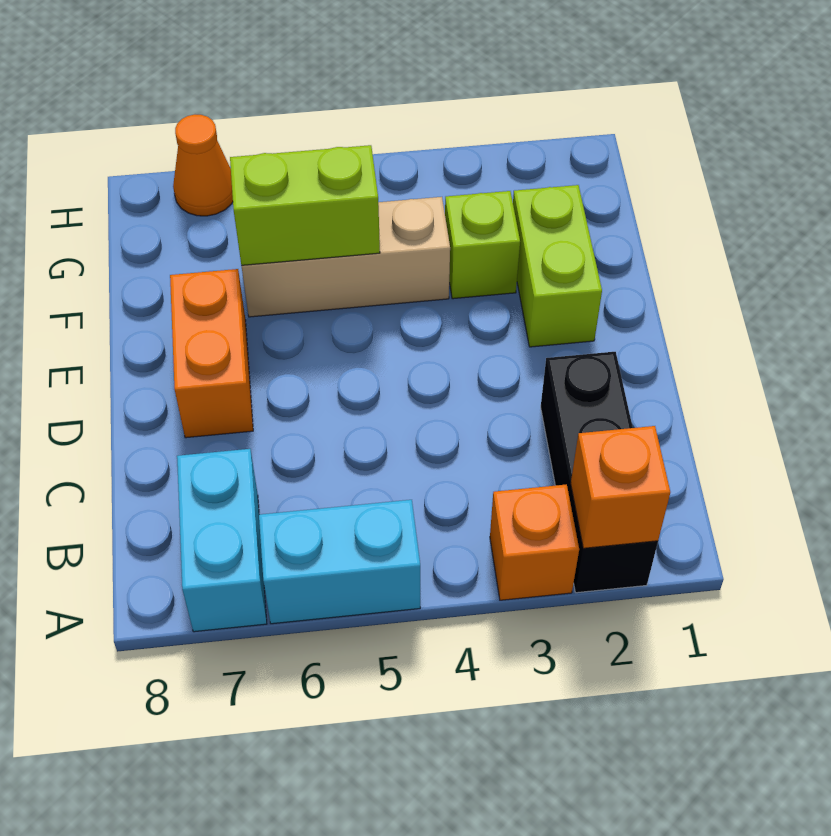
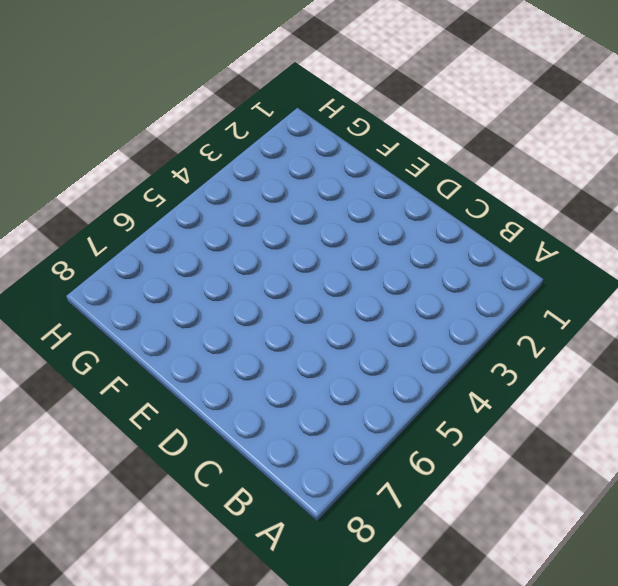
none -> black brick A2:C2 level 1
none -> orange brick A3 level 1

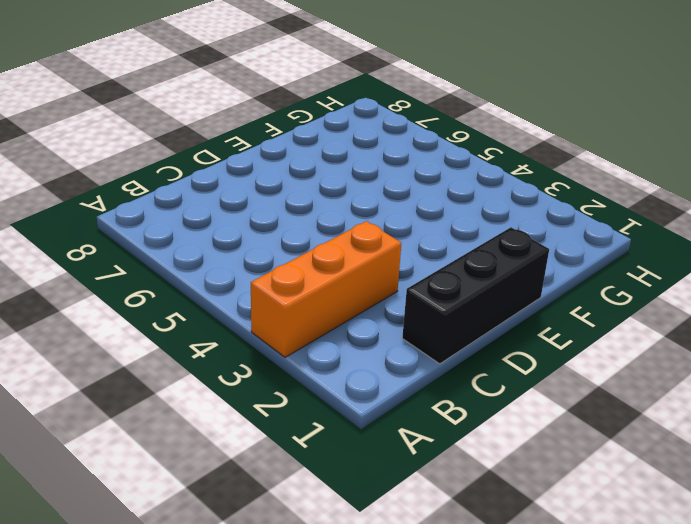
orange brick A3:C3 level 1 -> orange brick A3 level 1
black brick C1:E1 level 1 -> black brick A2:C2 level 1
none -> cyan brick A5:A6 level 1
none -> cyan brick A7:B7 level 1

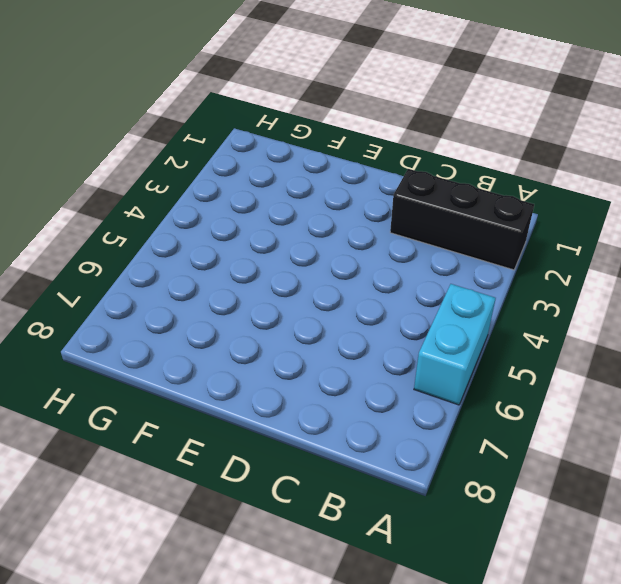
none -> orange brick A3 level 1
none -> cyan brick A7:B7 level 1

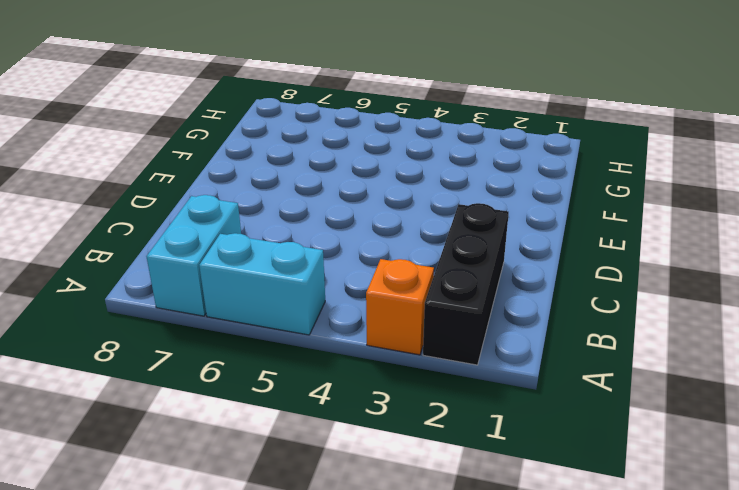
none -> orange brick D7:E7 level 1
none -> lime brick E2:F2 level 1

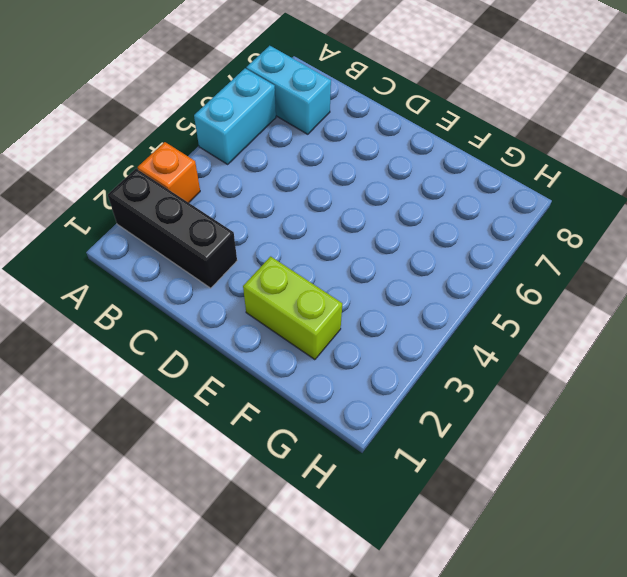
none -> orange brick D7:E7 level 1
none -> lime brick F3 level 1

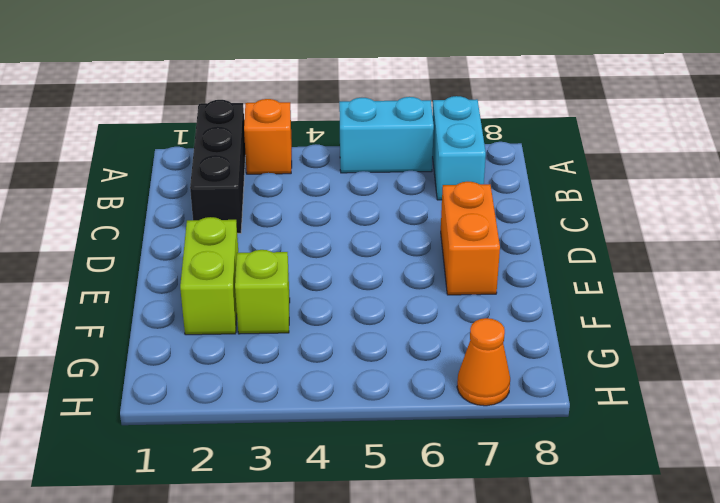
none -> tan brick F4:F6 level 1
none -> orange brick A2 level 2

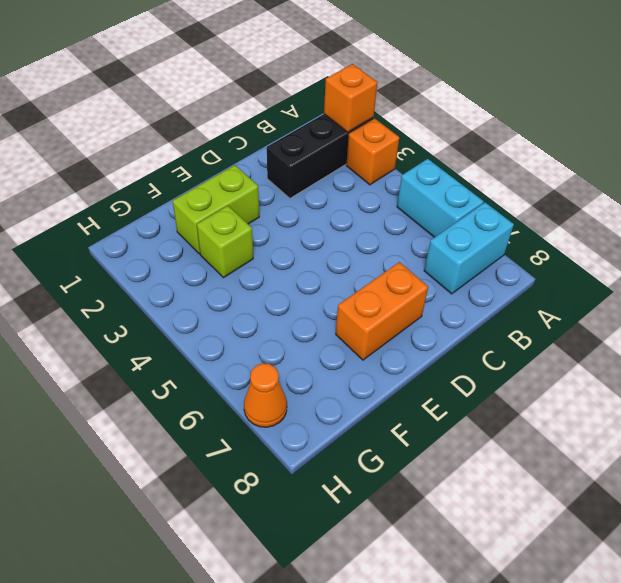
none -> tan brick F4:F6 level 1
none -> lime brick F5:F6 level 2

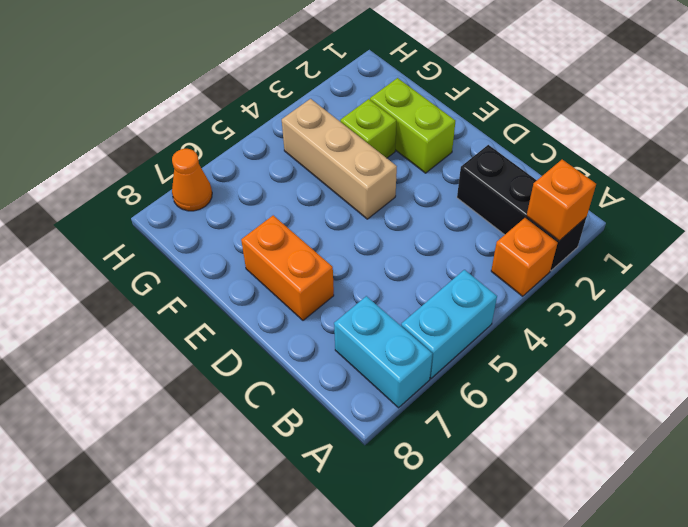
tan brick E4:G4 level 1 -> tan brick F4:F6 level 1
none -> lime brick F5:F6 level 2

